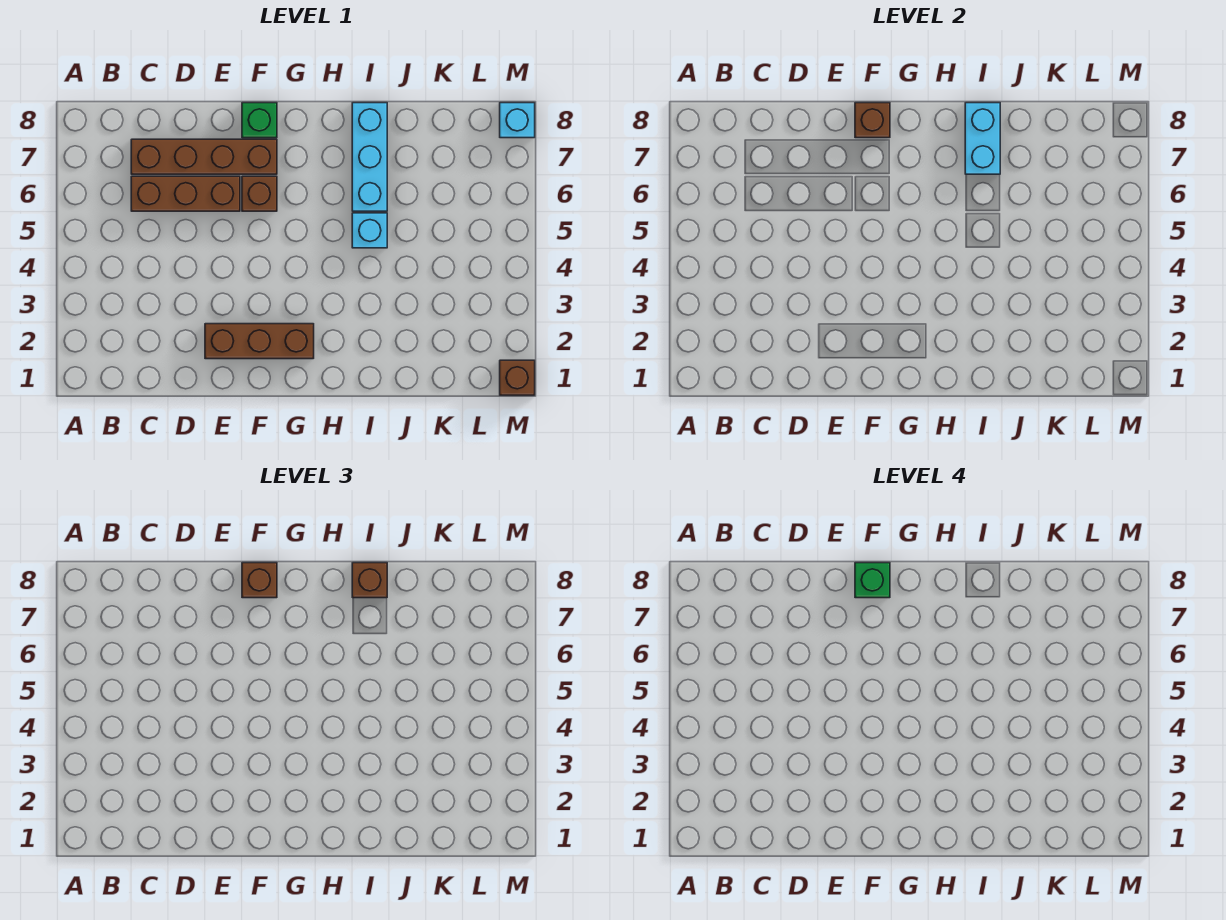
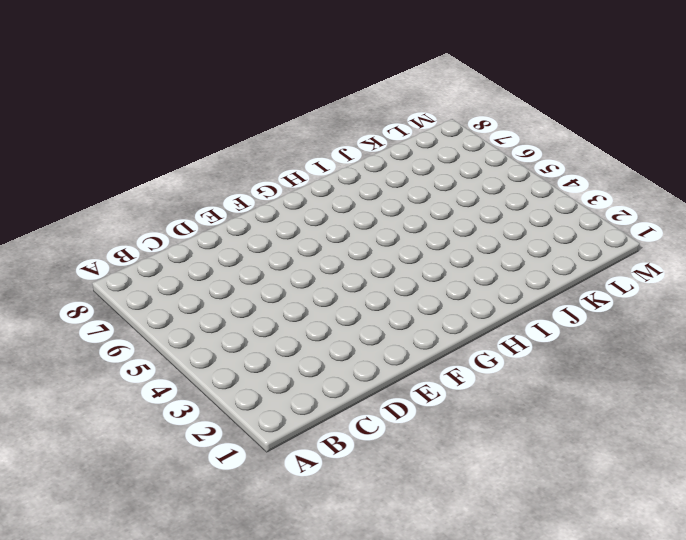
none -> brown brick C6:E6 level 1
none -> brown brick C7:F7 level 1
none -> brown brick E2:G2 level 1

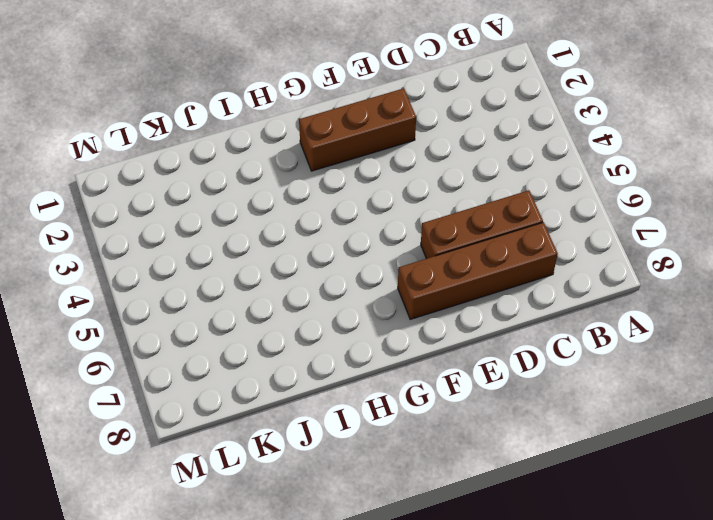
none -> brown brick F6 level 1
none -> green brick F8 level 1
none -> cyan brick I5 level 1

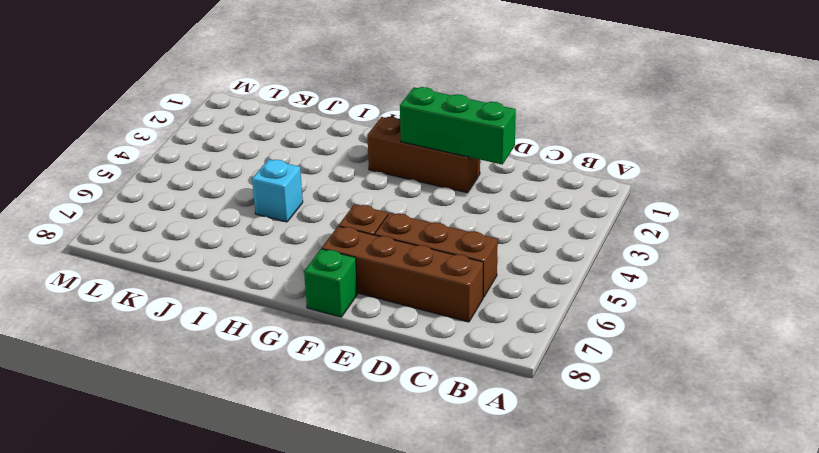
green brick D2:F2 level 2 -> none
none -> cyan brick I6:I8 level 1
none -> brown brick M1 level 1
none -> cyan brick M8 level 1

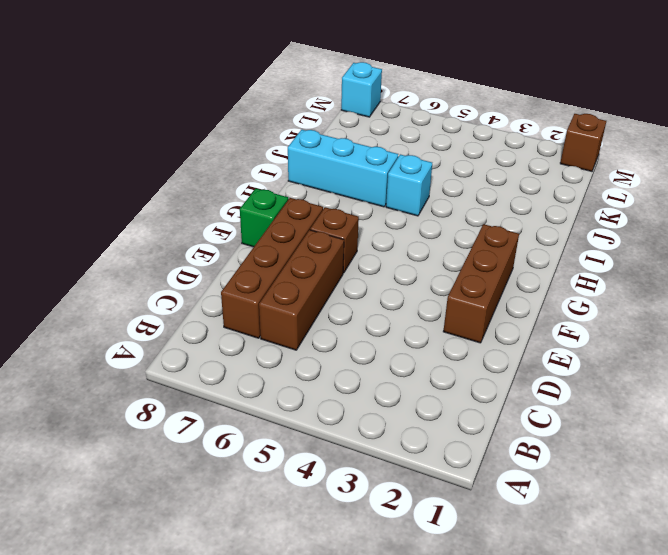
none -> brown brick F8 level 2
none -> cyan brick I7:I8 level 2
none -> brown brick F8 level 3

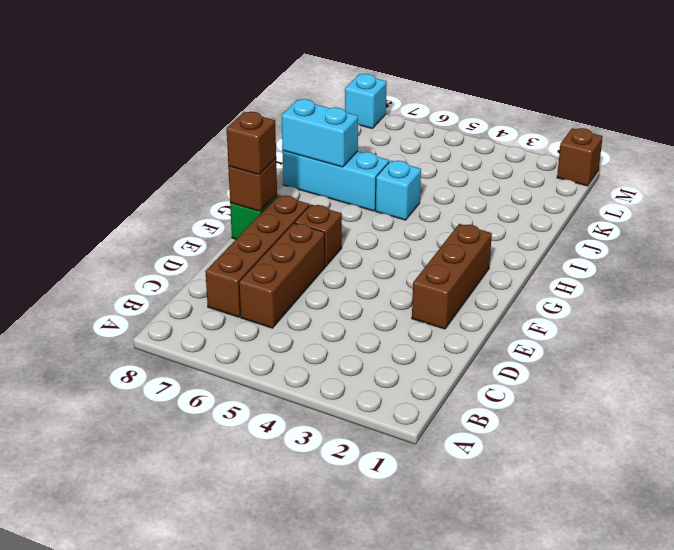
none -> brown brick I8 level 3
none -> green brick F8 level 4

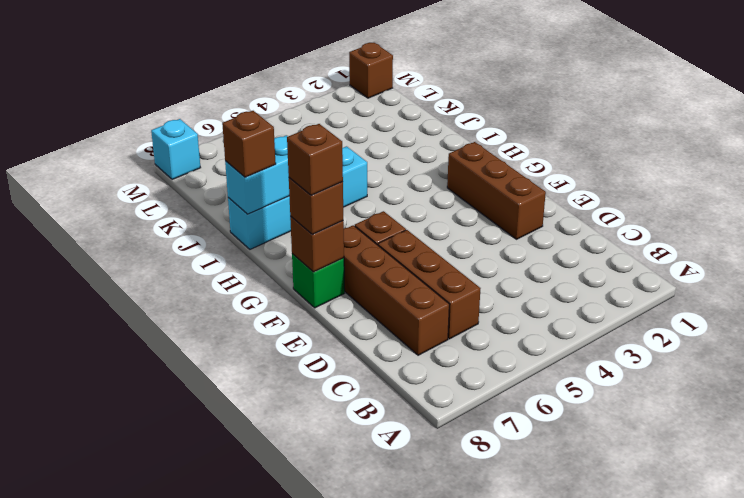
brown brick F8 level 4 -> green brick F8 level 4

